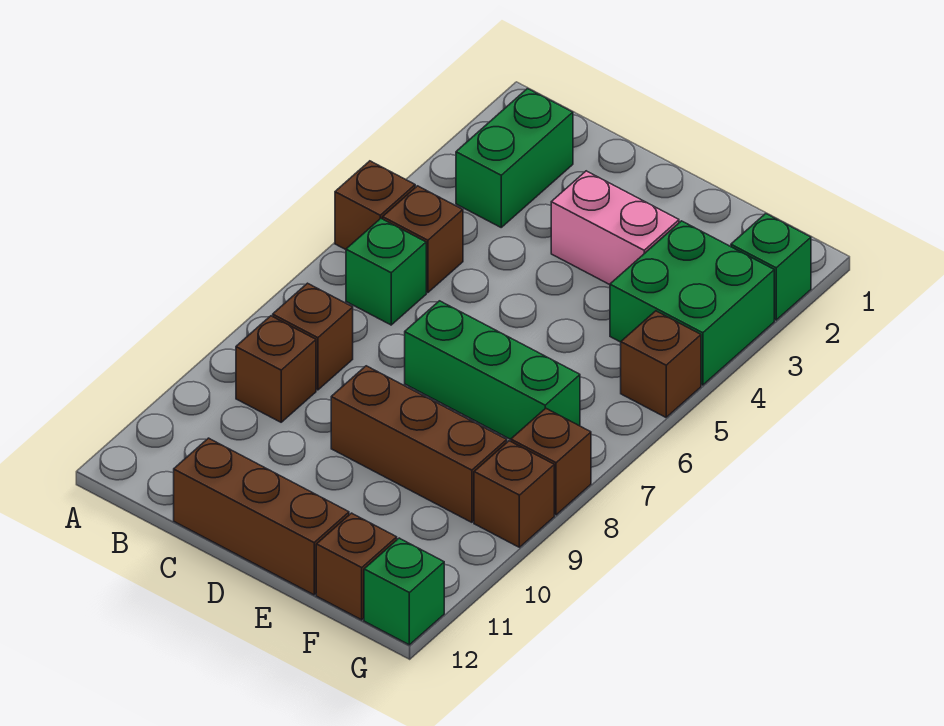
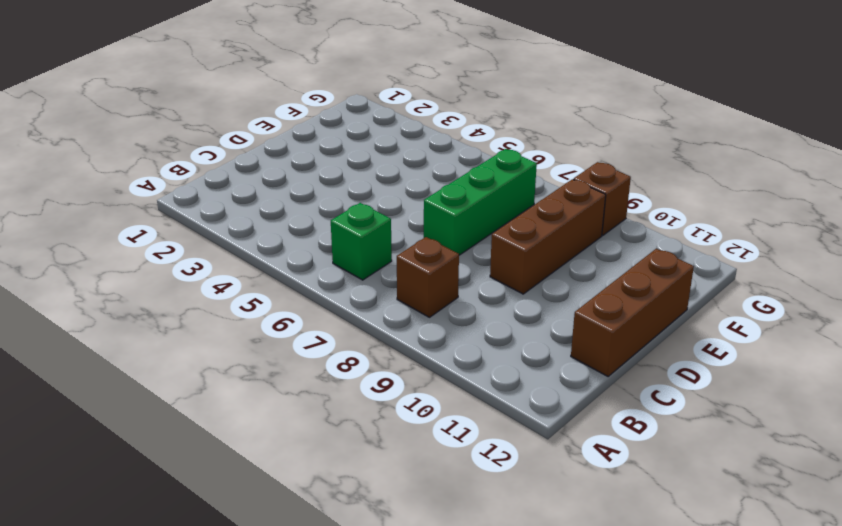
none -> brown brick A5 level 1
none -> green brick B2:B3 level 1
none -> brown brick B5 level 1

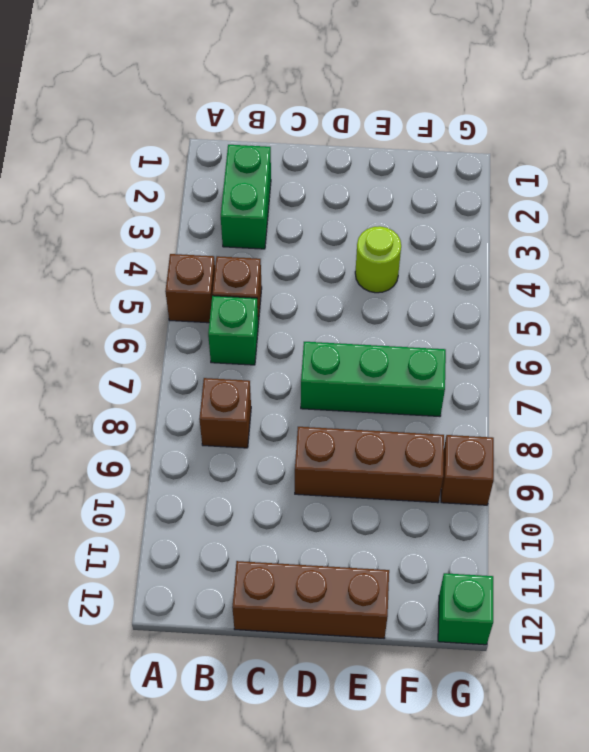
lime round brick E4 level 1 -> none
none -> brown brick B9 level 1
none -> pink brick D3:E3 level 1
none -> green brick F3:G4 level 1

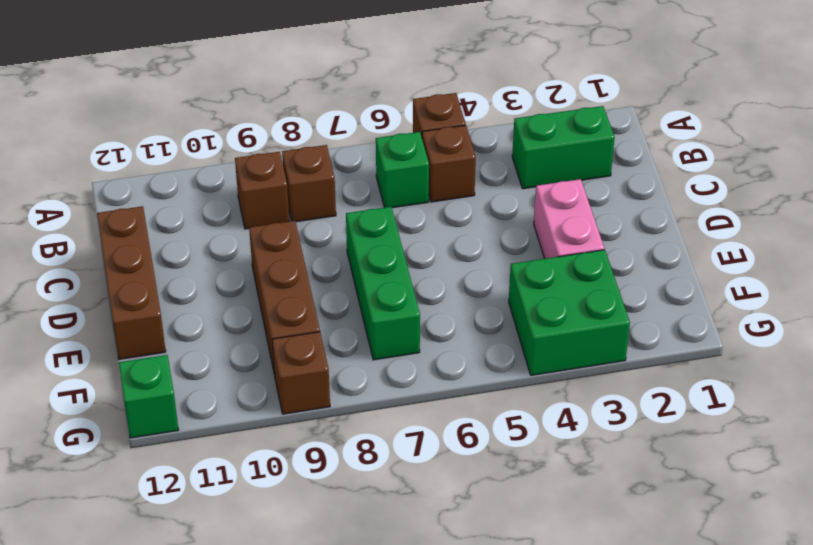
none -> brown brick F12 level 1
none -> green brick G2 level 1
none -> brown brick G5 level 1

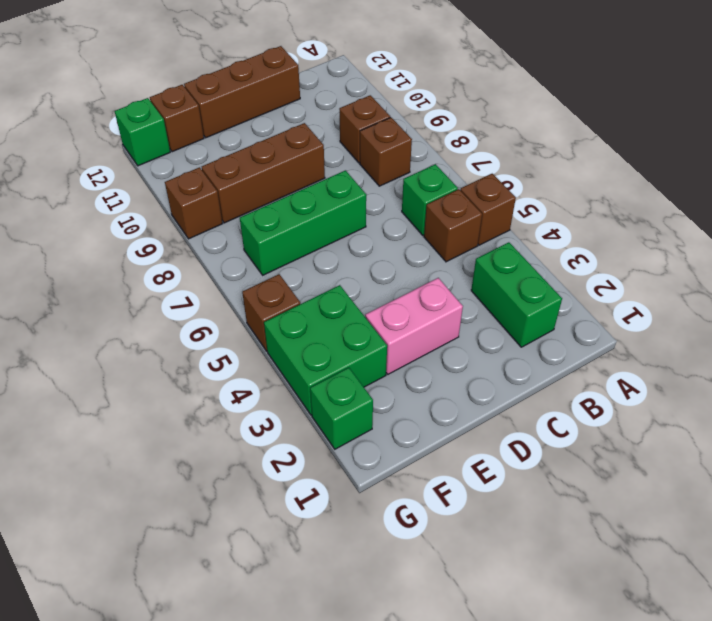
none -> brown brick G8 level 1

